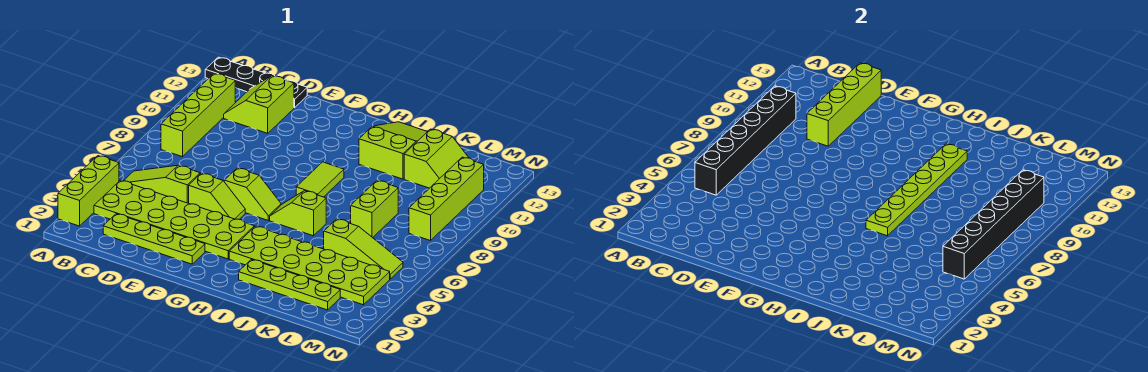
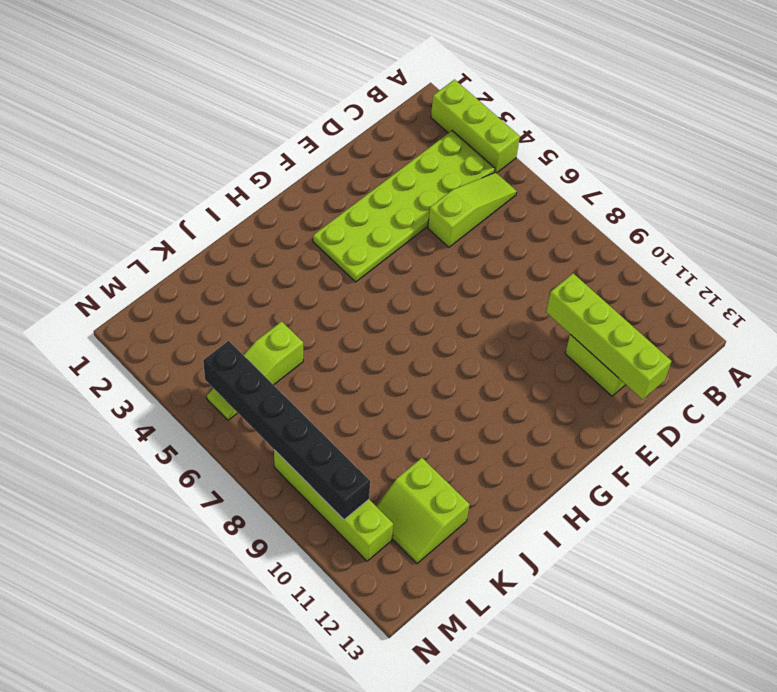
none -> black plate A13:D13 level 1
none -> lime brick B8:B11 level 1
none -> lime plate C2:F2 level 1

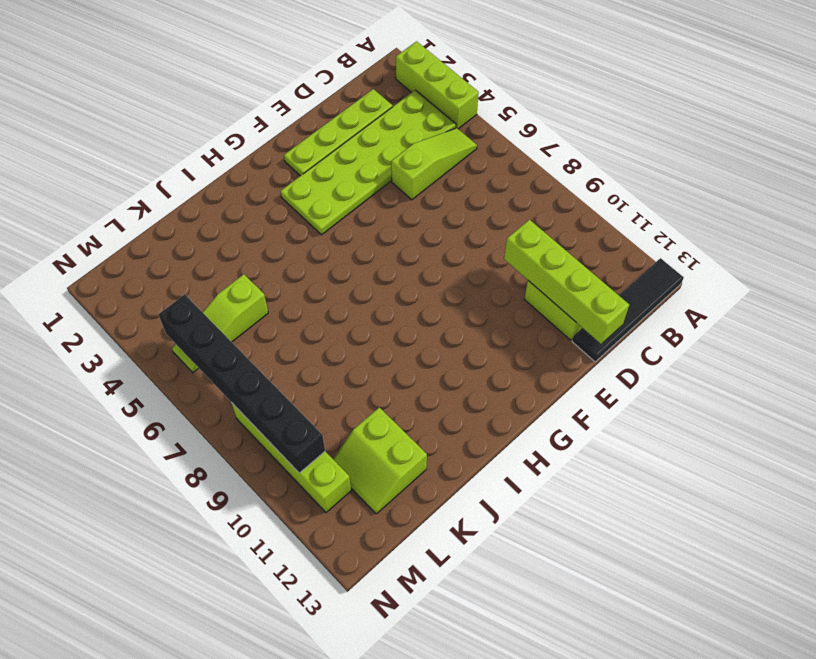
black tile A13:D13 level 1 -> black plate A13:D13 level 1
none -> lime brick B8:B11 level 1
none -> lime slope E5:F5 level 1 top E
none -> lime slope F6:G6 level 1 top F

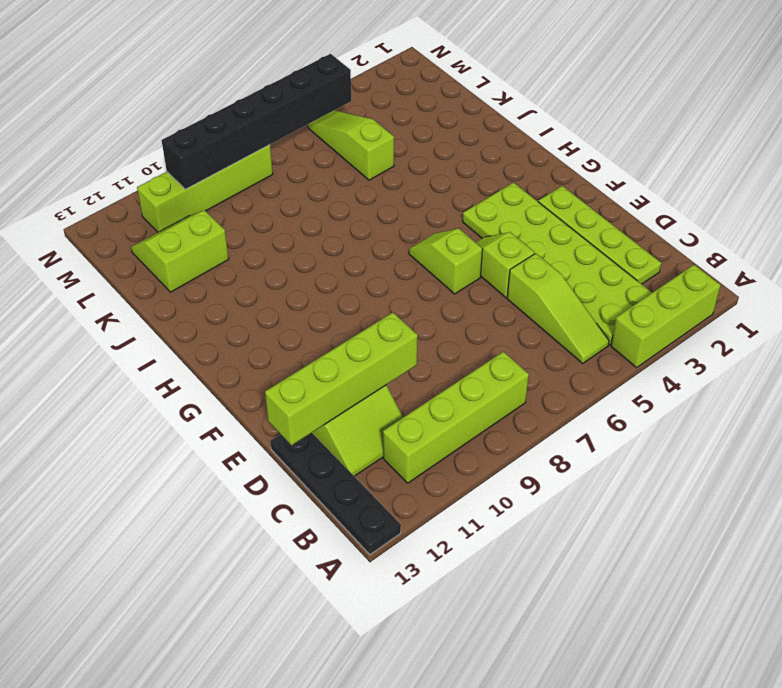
none -> lime plate H3:M4 level 1
none -> lime slope H6:I6 level 1 top I
none -> lime tile H8:H9 level 1

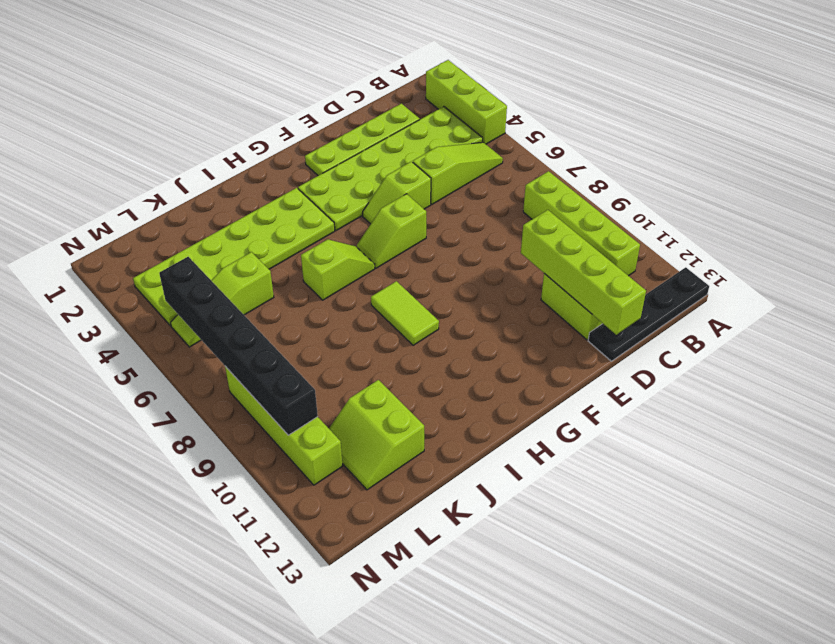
none -> lime plate I2:L2 level 1
none -> lime slope I11:J13 level 1 top 11
none -> lime brick K7:K8 level 1

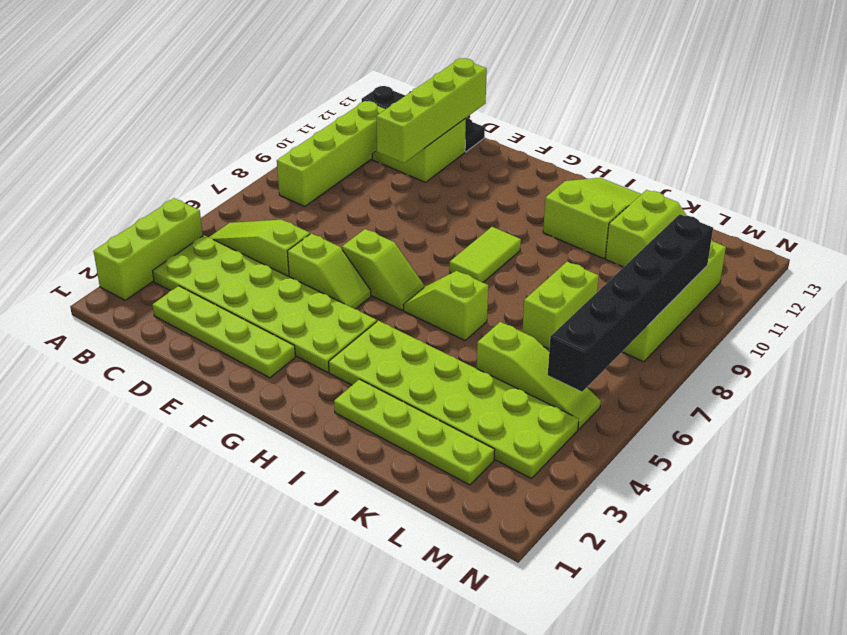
none -> black brick B5:B10 level 2
none -> lime plate I6:I11 level 2

